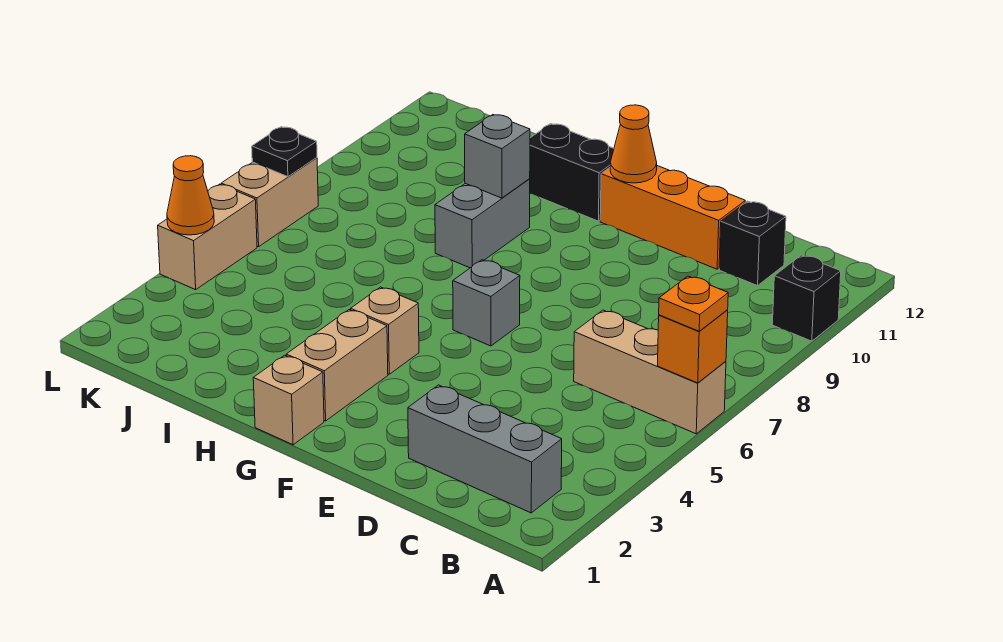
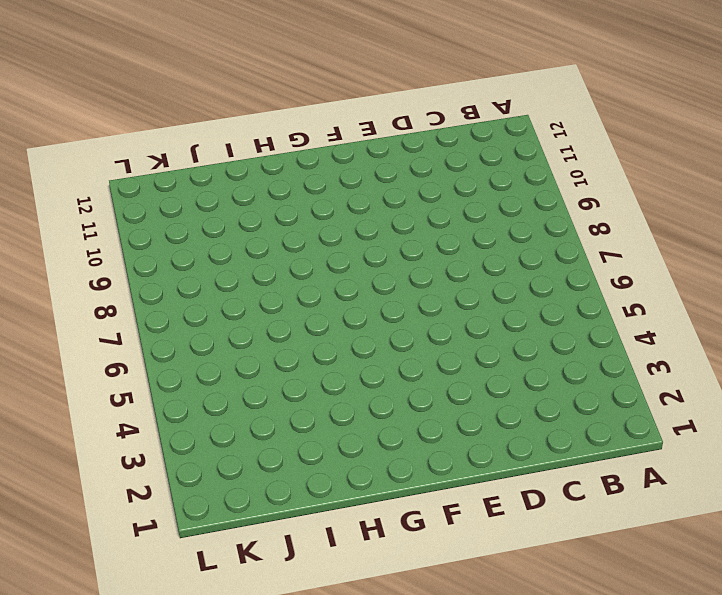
none -> tan brick A6:C6 level 1
none -> black brick A10 level 1
none -> grey brick B2:D2 level 1

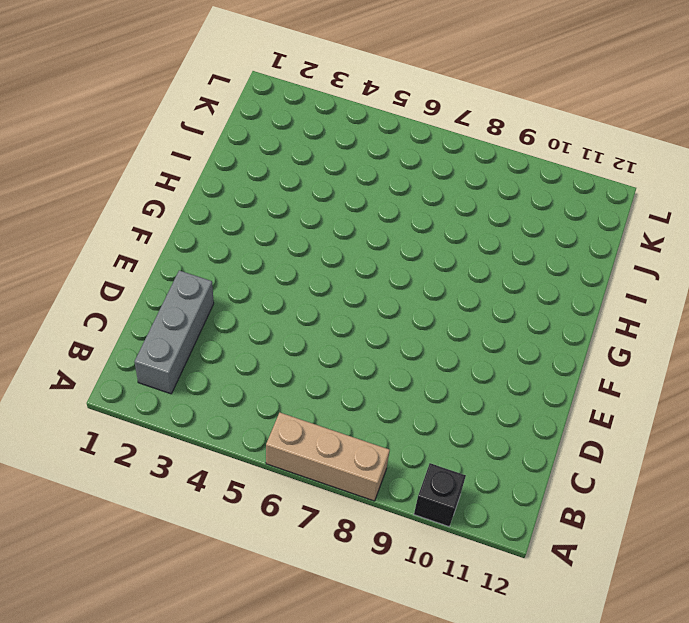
tan brick A6:A8 level 1 -> tan brick A6:C6 level 1
none -> black brick C11 level 1
none -> orange brick D11:F11 level 1
none -> grey brick F6 level 1

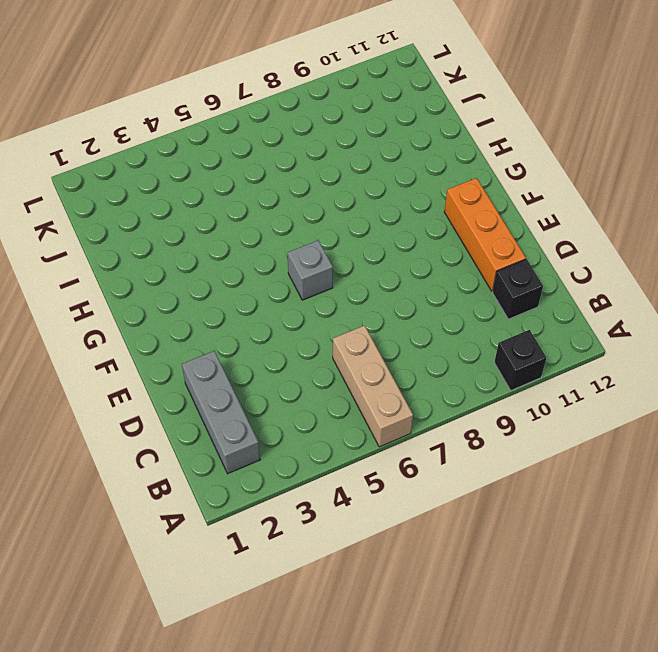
none -> tan brick G1 level 1
none -> tan brick G2:G3 level 1
none -> tan brick G4 level 1

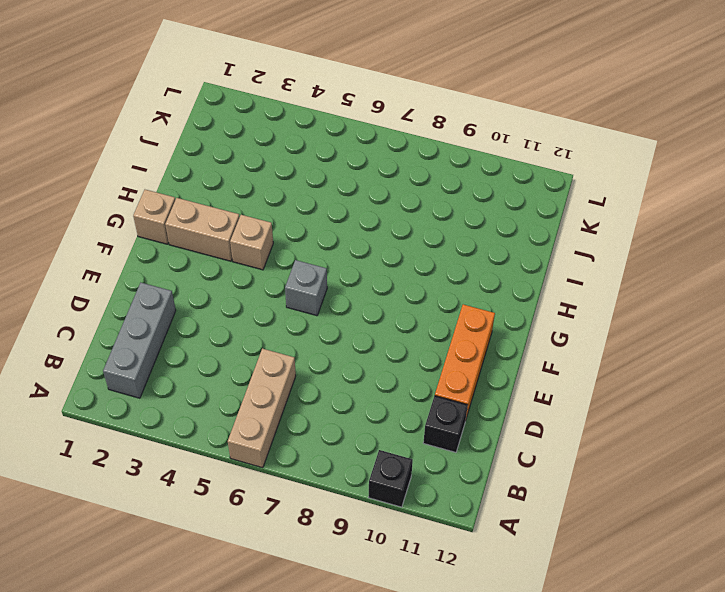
none -> black brick G11:H11 level 1
none -> grey brick H8:H9 level 1
none -> tan brick L4:L5 level 1

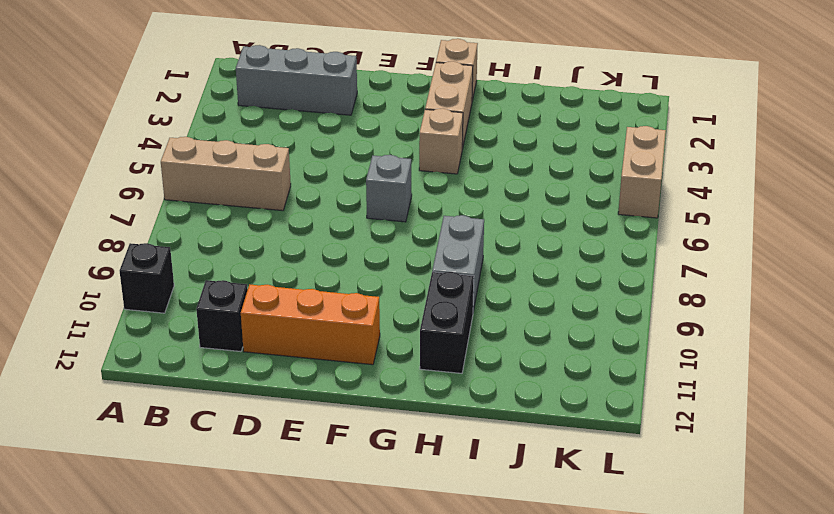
black brick H10:H11 level 1 -> black brick G11:H11 level 1
none -> tan brick L6:L7 level 1
none -> orange brick A6 level 2
none -> orange cone F11 level 2

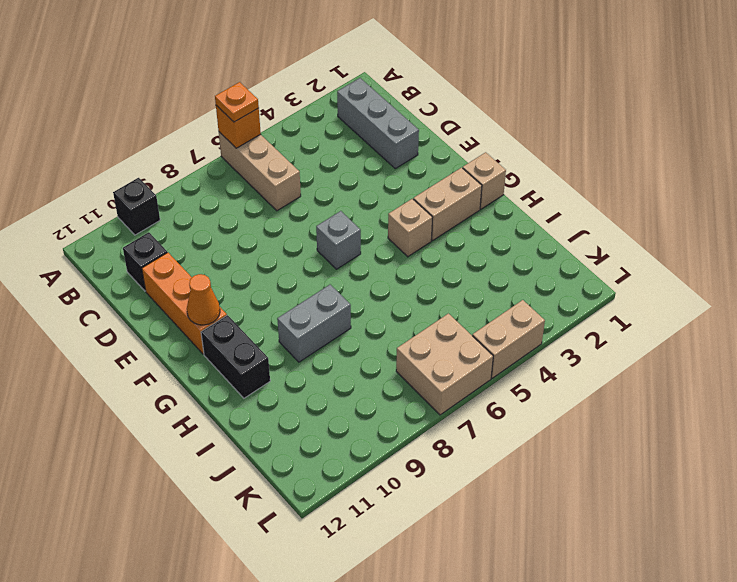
tan brick K6:L7 level 1 -> tan brick L6:L7 level 1
none -> grey brick H9 level 2
none -> orange cone L4 level 2
none -> black plate L7 level 2

